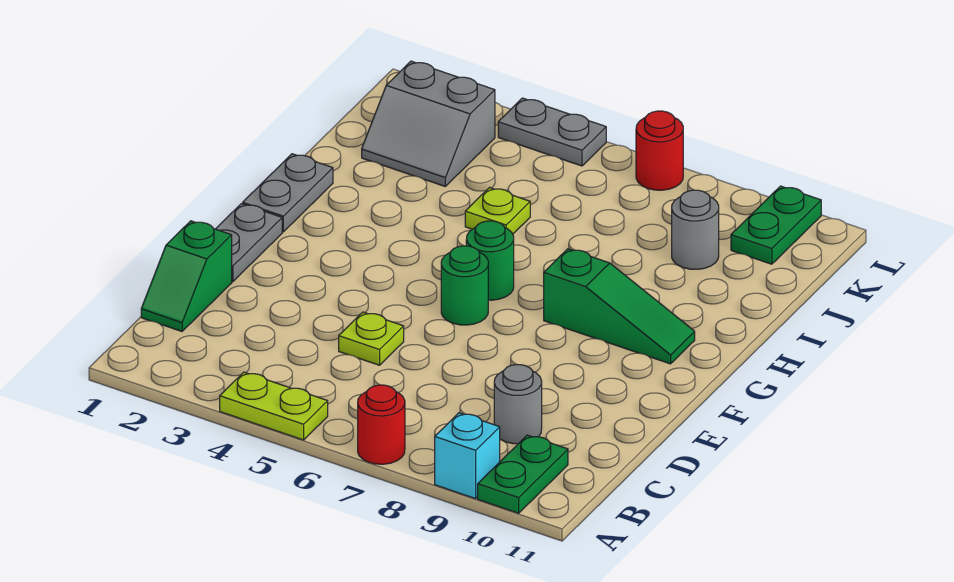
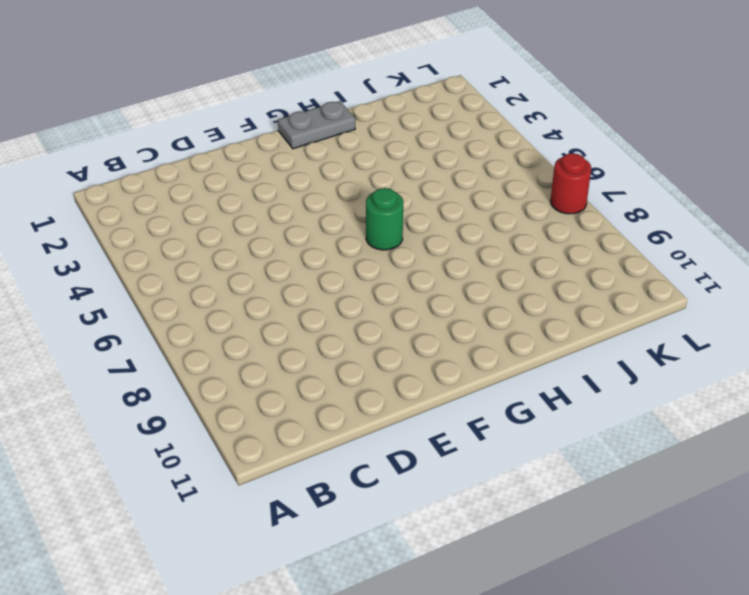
none -> lime plate A4:A5 level 1
none -> red round brick A7 level 1
none -> cyan brick A9 level 1

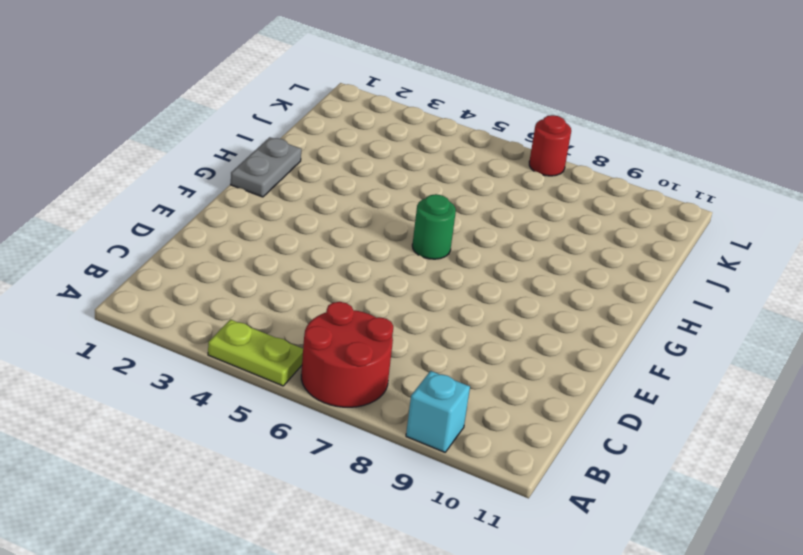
red round brick A6:B7 level 1 -> red round brick A7 level 1
none -> green plate A10:B10 level 1
none -> green slope C1:D1 level 1 top D
none -> grey round brick C9 level 1

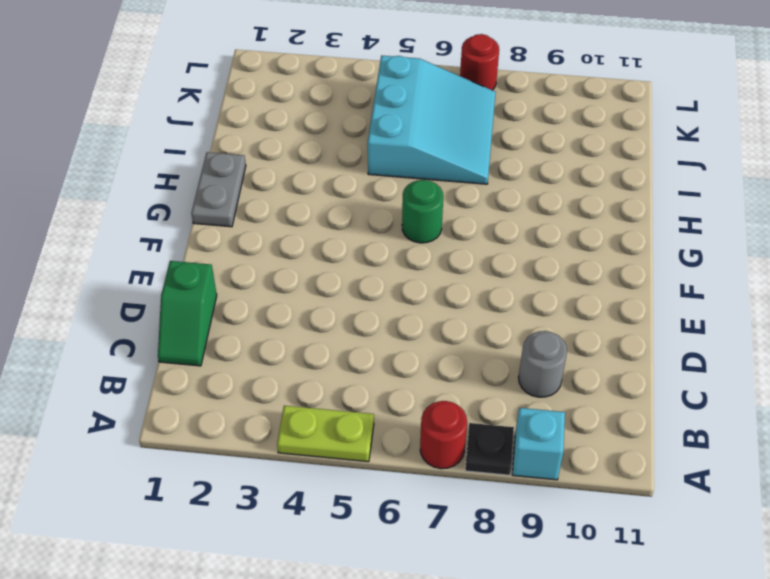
black plate A8 level 1 -> none
cyan slope I5:K7 level 1 top 5 -> lime plate I5 level 1
none -> green plate A10:B10 level 1
none -> lime plate D5 level 1
none -> grey plate E1:F1 level 1

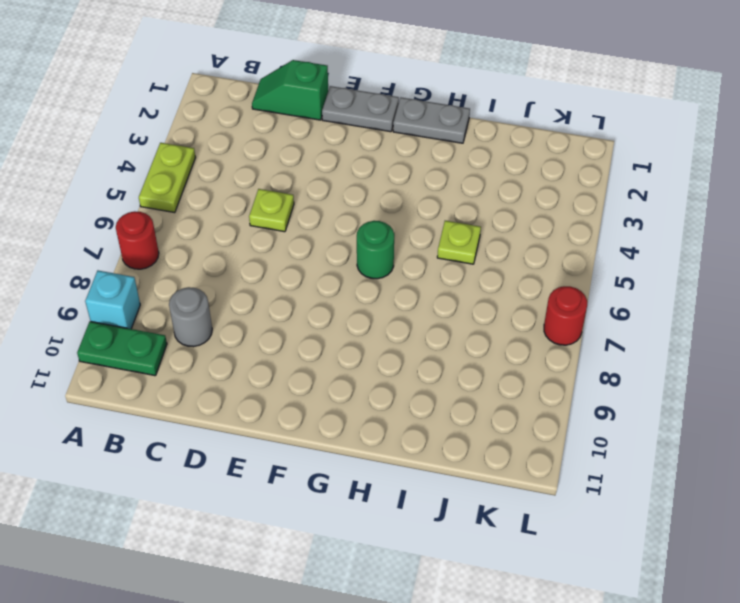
none -> green round brick F6 level 1
none -> green slope G8:G10 level 1 top 8
none -> grey slope J2:K3 level 1 top K

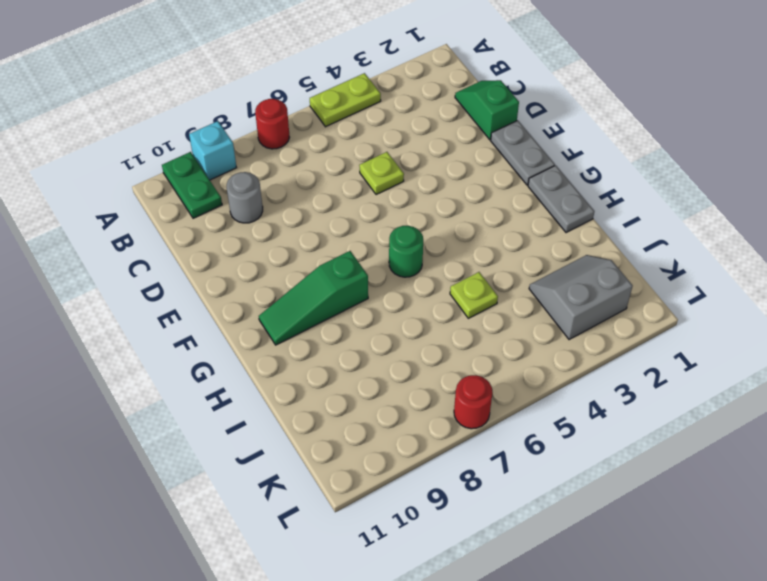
none -> green round brick F6 level 1
none -> grey round brick J9 level 1
none -> green plate K10:L10 level 1

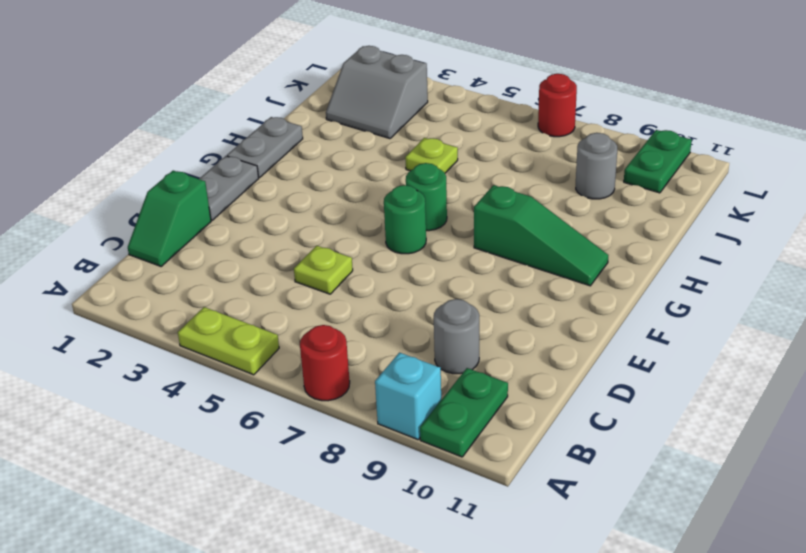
none -> grey plate L4:L5 level 1

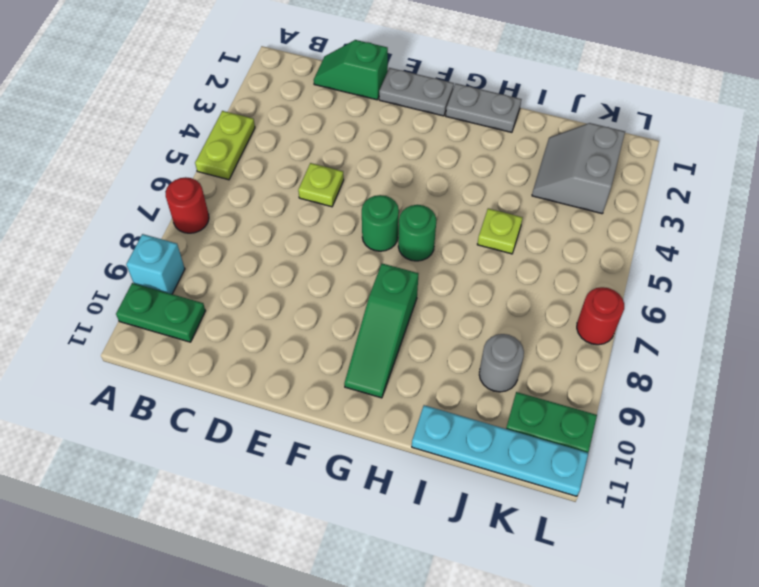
cyan plate I11:L11 level 1 -> none
none -> grey round brick C9 level 1
none -> grey plate L4:L5 level 1

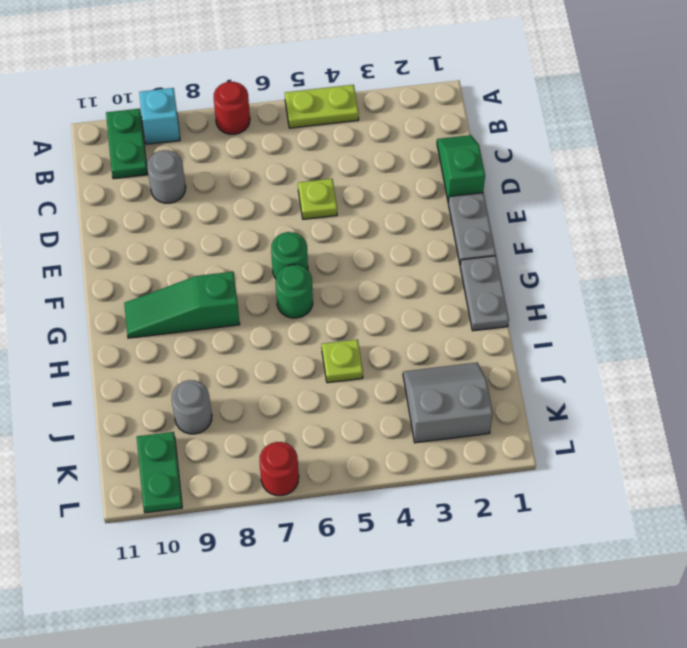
none -> grey plate L4:L5 level 1

